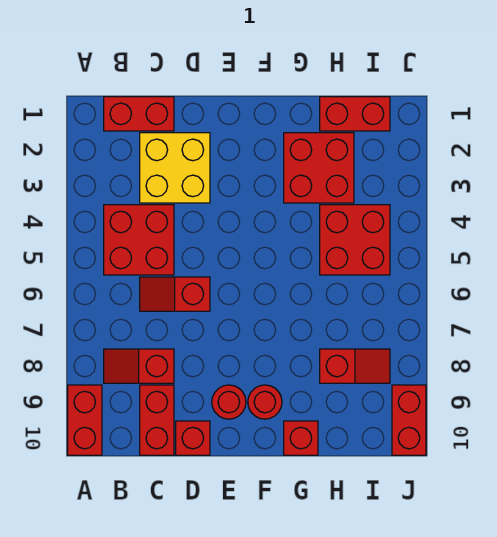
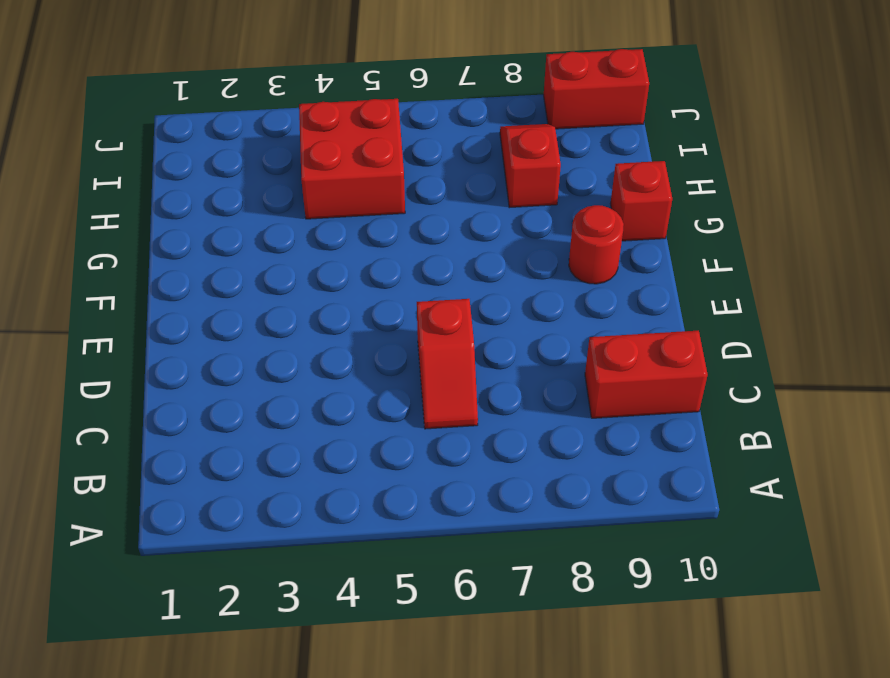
none -> red brick A9:A10 level 1
none -> red brick B1:C1 level 1
none -> red brick B4:C5 level 1

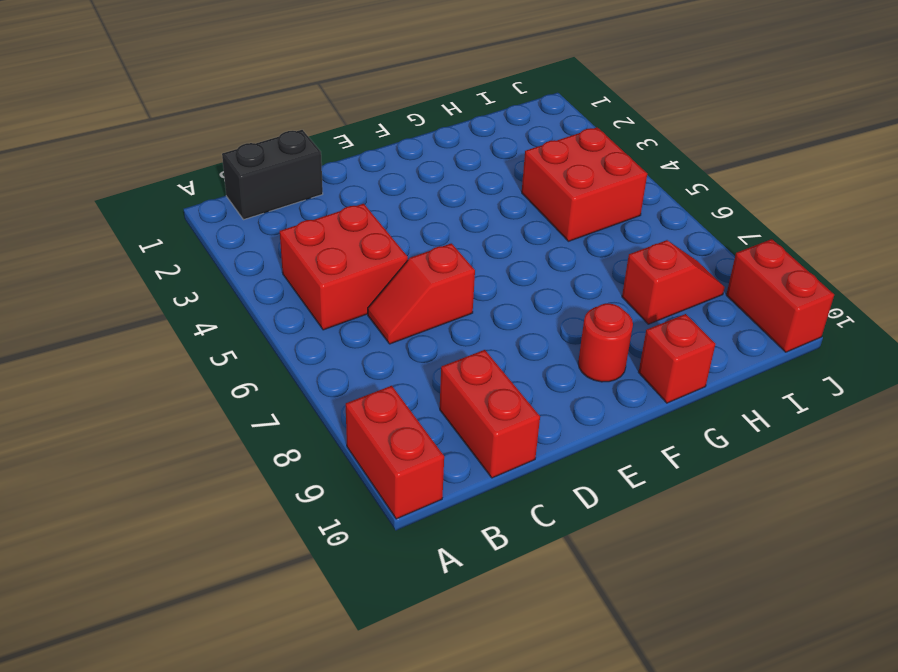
black brick B1:C1 level 1 -> red brick B1:C1 level 1
none -> red slope B8:C8 level 1 top C
none -> yellow brick C2:D3 level 1
none -> red brick D10 level 1

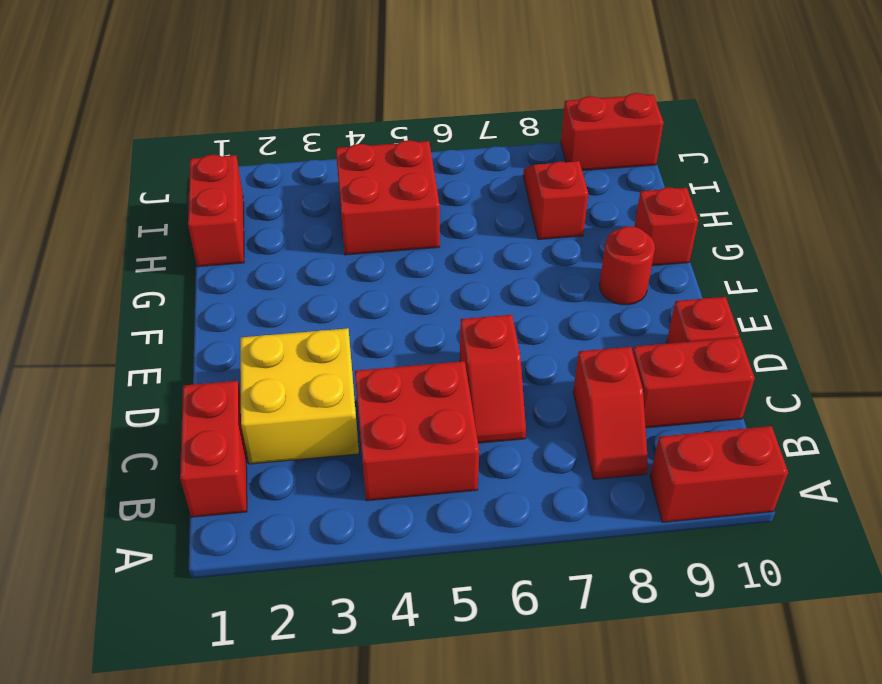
none -> red round brick E9 level 1
none -> red brick G2:H3 level 1

